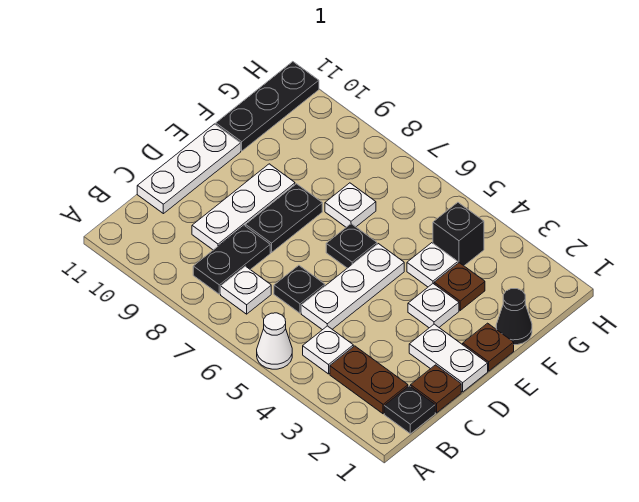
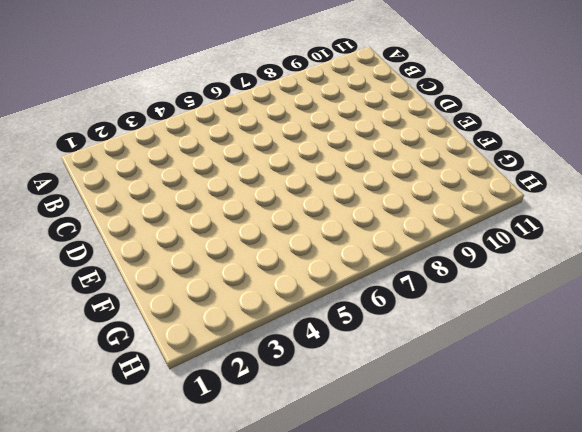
none -> white cone A5 level 1
none -> black plate B1 level 1
none -> brown plate B2:B3 level 1

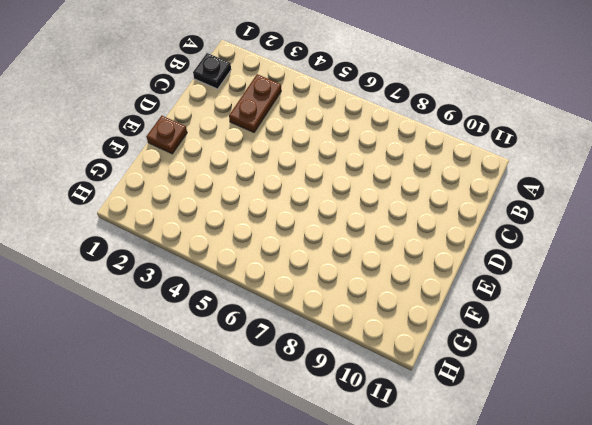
brown plate B3:C3 level 1 -> brown plate B2:B3 level 1
none -> white cone A5 level 1
none -> white plate B4 level 1
none -> white plate B7 level 1

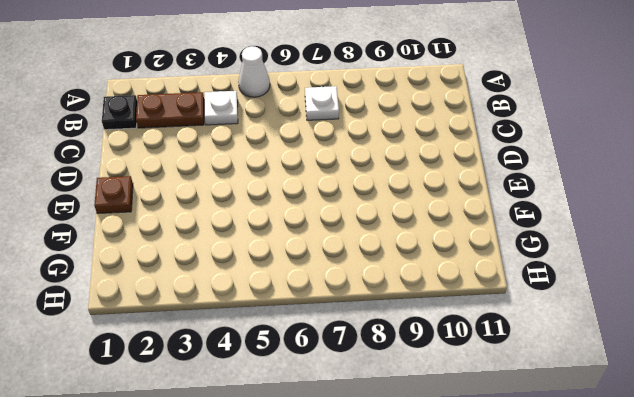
none -> black plate B8:C8 level 1
none -> brown plate C1 level 1
none -> white plate C5:E5 level 1

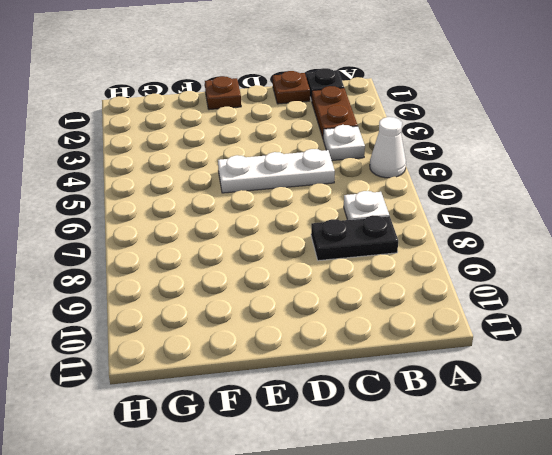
none -> black plate C6 level 1
none -> white plate C9:E9 level 1
none -> white plate C11:E11 level 1

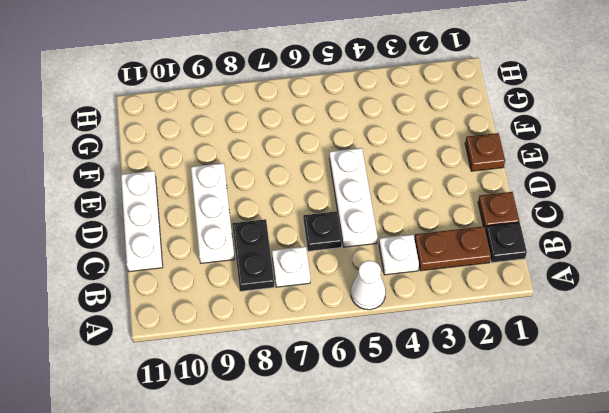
none -> white plate D1:D2 level 1
none -> black plate D8:E8 level 1
none -> white plate E3 level 1

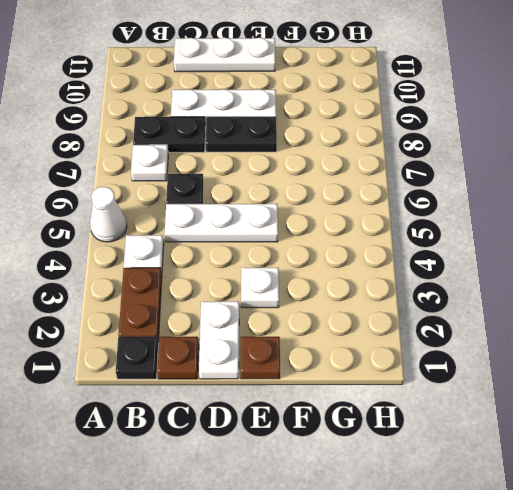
none -> black plate E6 level 1
none -> black cone F1 level 1
none -> brown plate F3 level 1

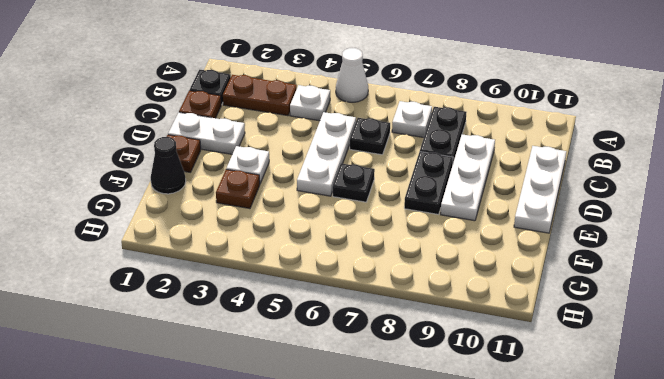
none -> white plate F4 level 1
none -> white plate F7 level 1
none -> black plate F11:H11 level 1

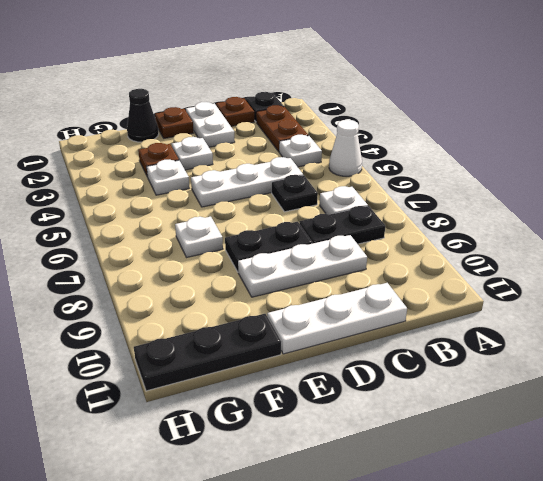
none -> black plate E6 level 1
none -> black brick G4 level 1

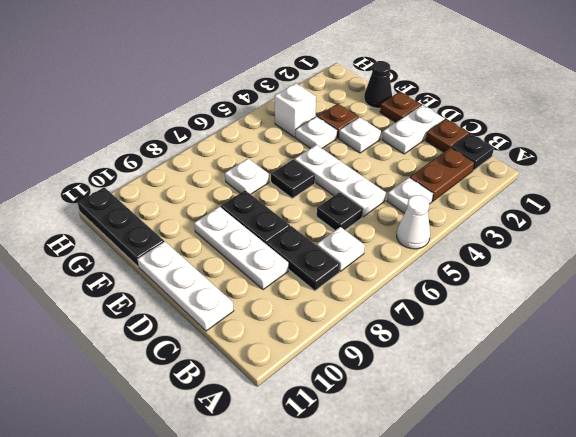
white brick G4 level 1 -> black brick G4 level 1

